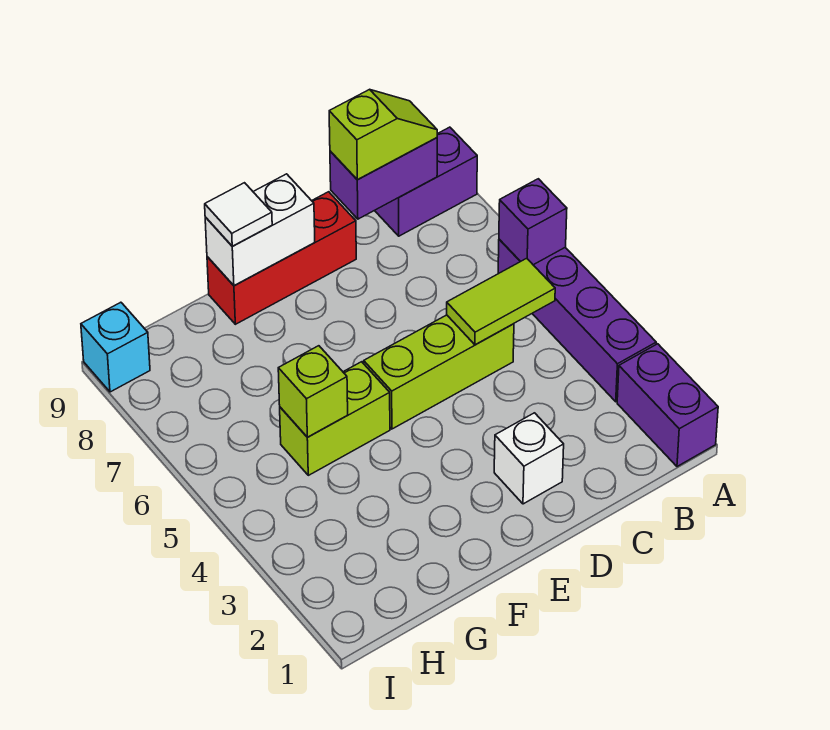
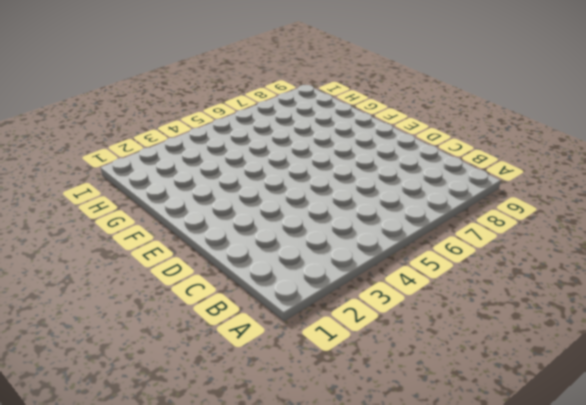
none -> purple brick A1:A2 level 1
none -> purple brick A3:A6 level 1
none -> purple brick A9:B9 level 1

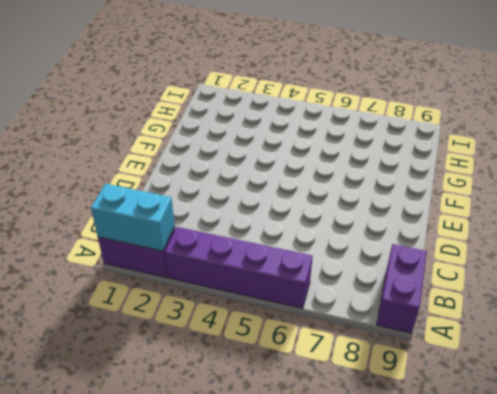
cyan brick A1:A2 level 2 -> none
none -> lime brick C5:E5 level 1
none -> white brick D2 level 1
none -> red brick D9:F9 level 1

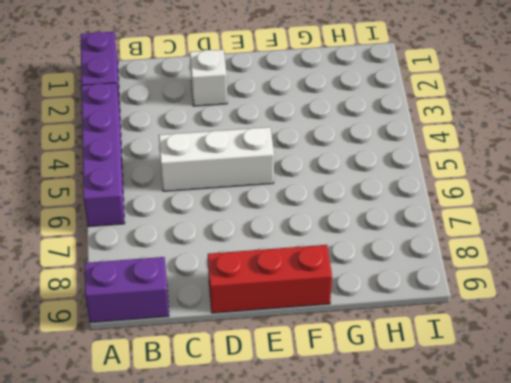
white brick C5:E5 level 1 -> lime brick C5:E5 level 1
none -> lime brick F5:G5 level 1
none -> cyan brick I9 level 1
none -> purple brick A6 level 2

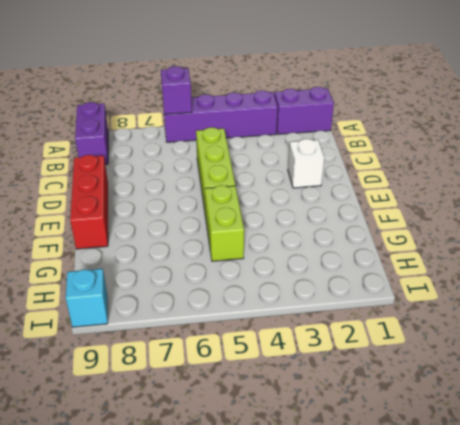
none -> lime tile B5:C5 level 2
none -> purple brick B9:C9 level 2
none -> white brick E9:F9 level 2

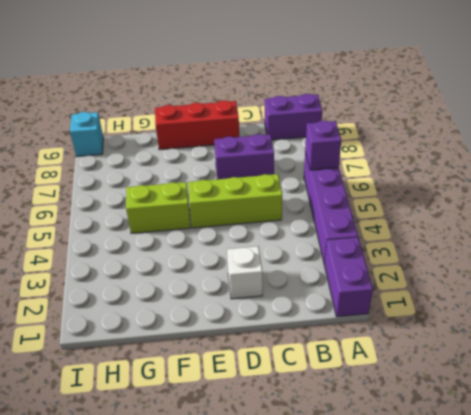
purple brick C7:D7 level 1 -> purple brick B9:C9 level 2
none -> lime tile B5:C5 level 2
none -> white brick E9:F9 level 2
none -> lime brick G5 level 2

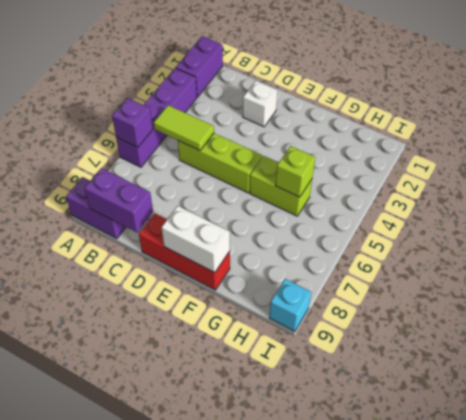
none -> lime slope B9:C9 level 3 top C
none -> white tile F9 level 3

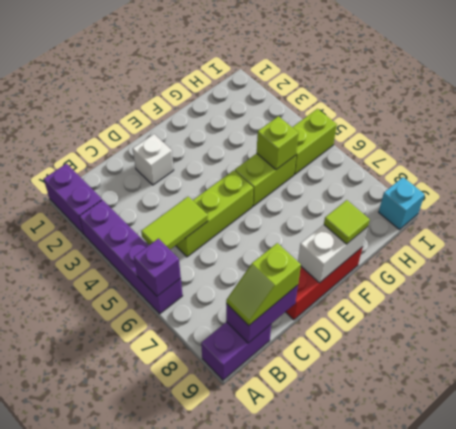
lime tile F9 level 3 -> white tile F9 level 3
lime brick H5:I5 level 1 -> none

